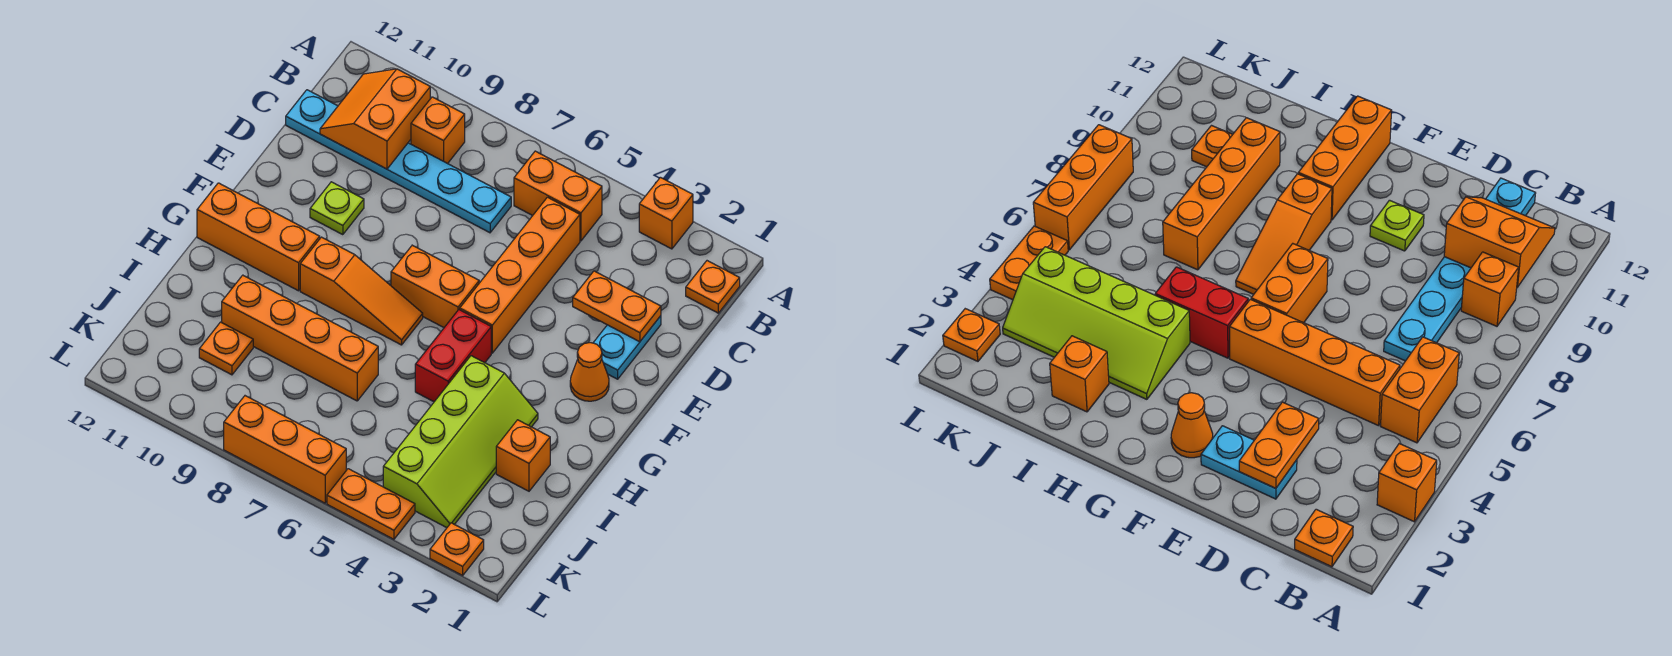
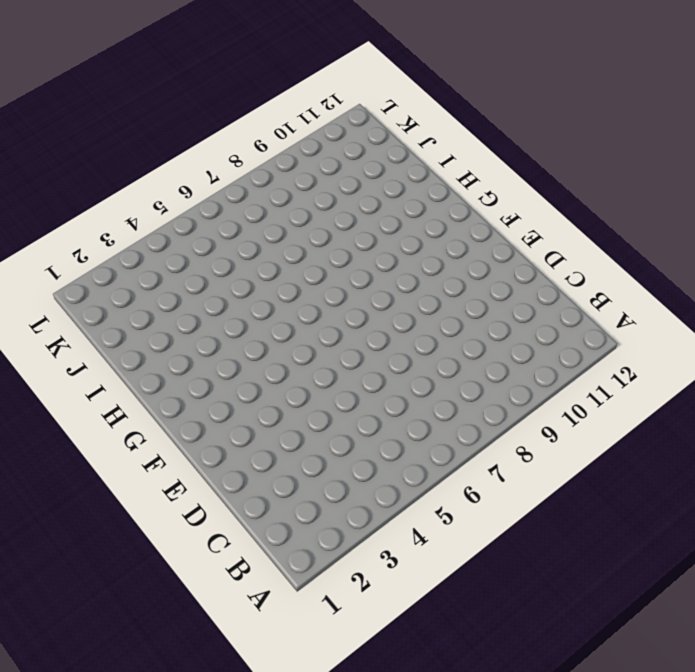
none -> orange brick A3 level 1
none -> orange plate B1 level 1
none -> orange brick B5:B6 level 1

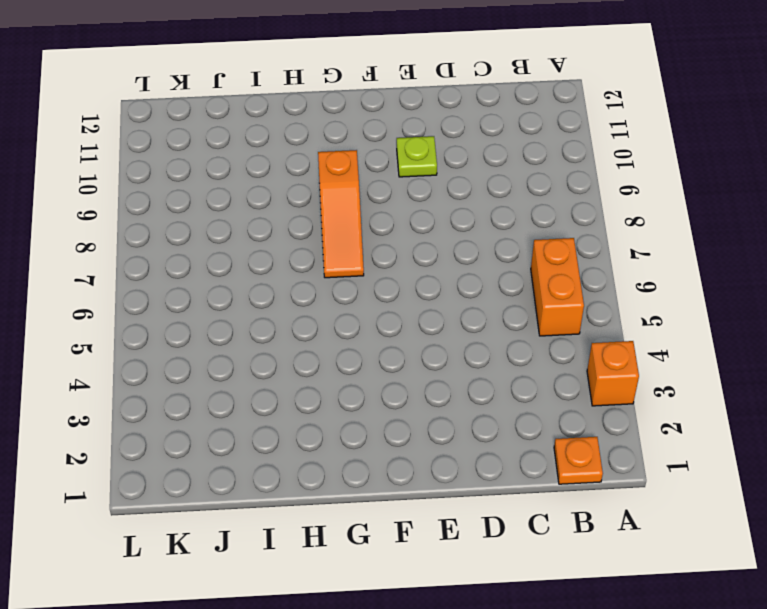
none -> orange brick B9 level 1
none -> orange brick C5:F5 level 1
none -> cyan plate C7:C12 level 1

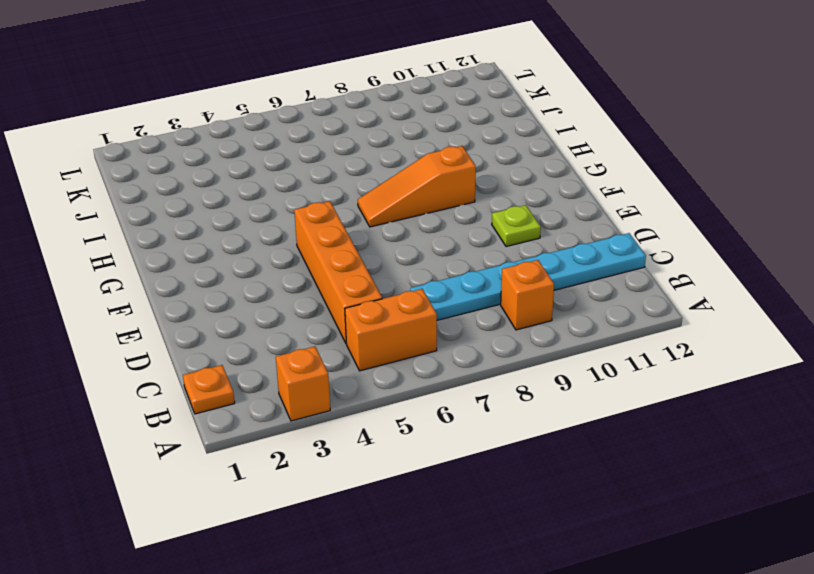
none -> cyan plate D2:E2 level 1
none -> orange cone F2 level 1
none -> orange brick F6:F7 level 1

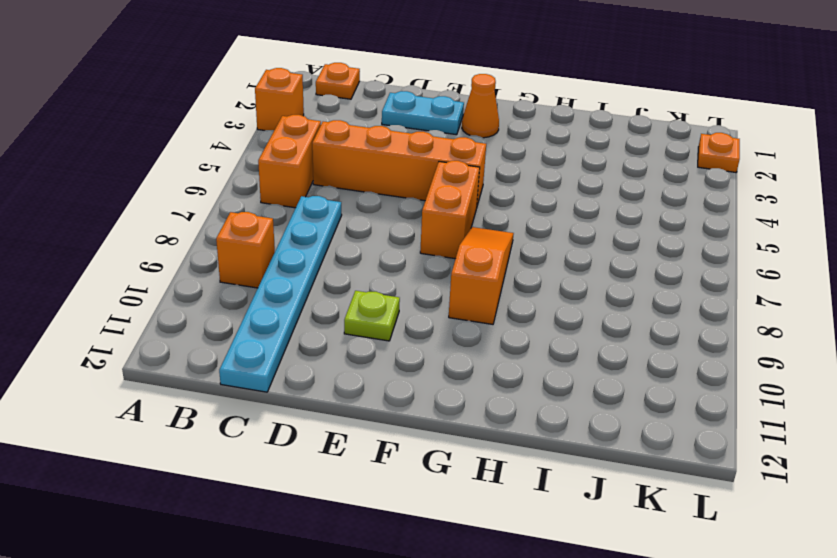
none -> red brick G5:H5 level 1
none -> orange brick G10:G12 level 1
none -> lime slope H3:K4 level 1 top 4

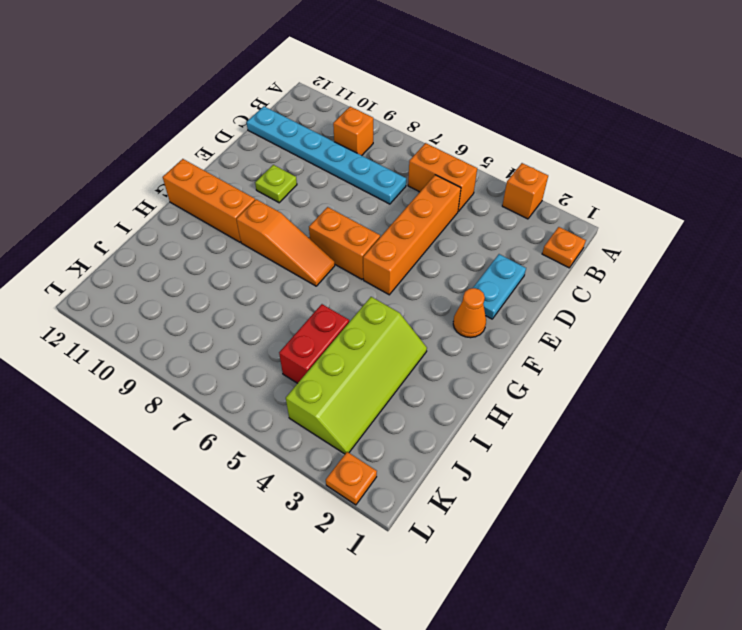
red brick I5:J5 level 1 -> red brick G5:H5 level 1
none -> orange brick I2 level 1
none -> orange brick I7:I10 level 1
none -> orange plate J10 level 1

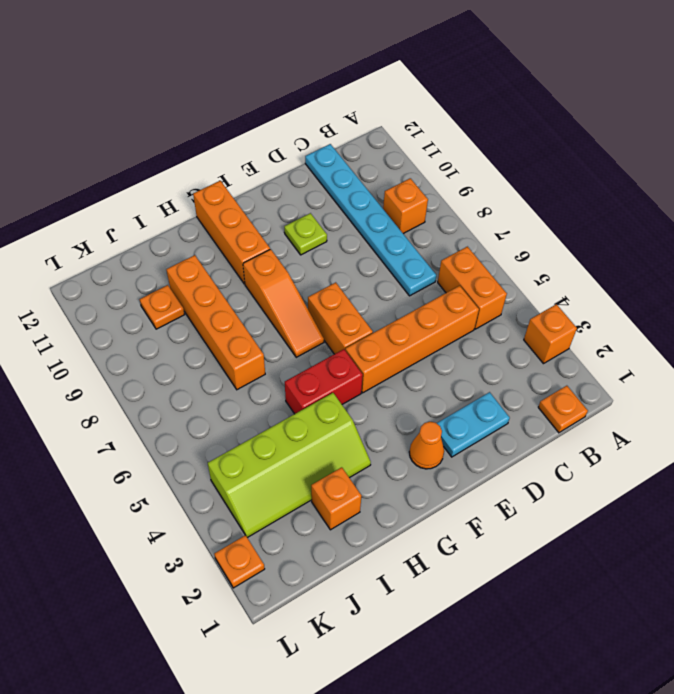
none -> orange plate L4:L5 level 1
none -> orange brick L6:L8 level 1
none -> orange slope B10:C11 level 2 top 10

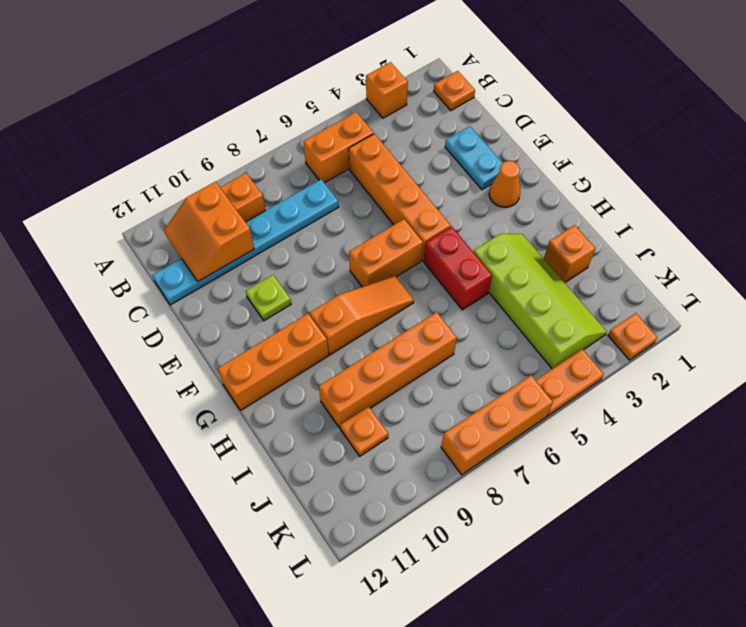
none -> orange plate D2:D3 level 2

